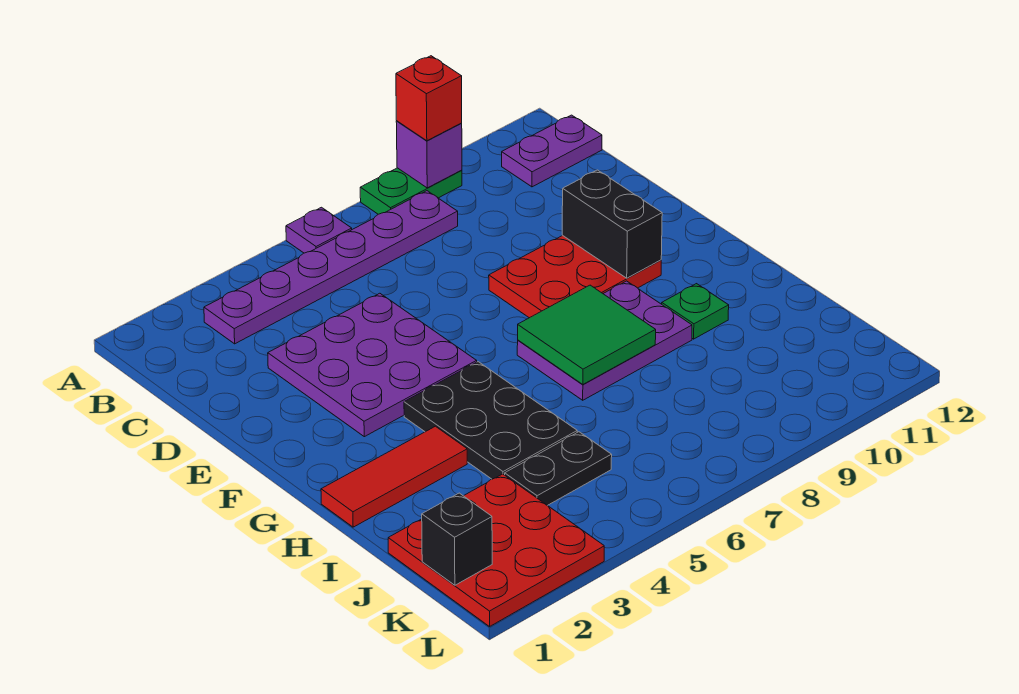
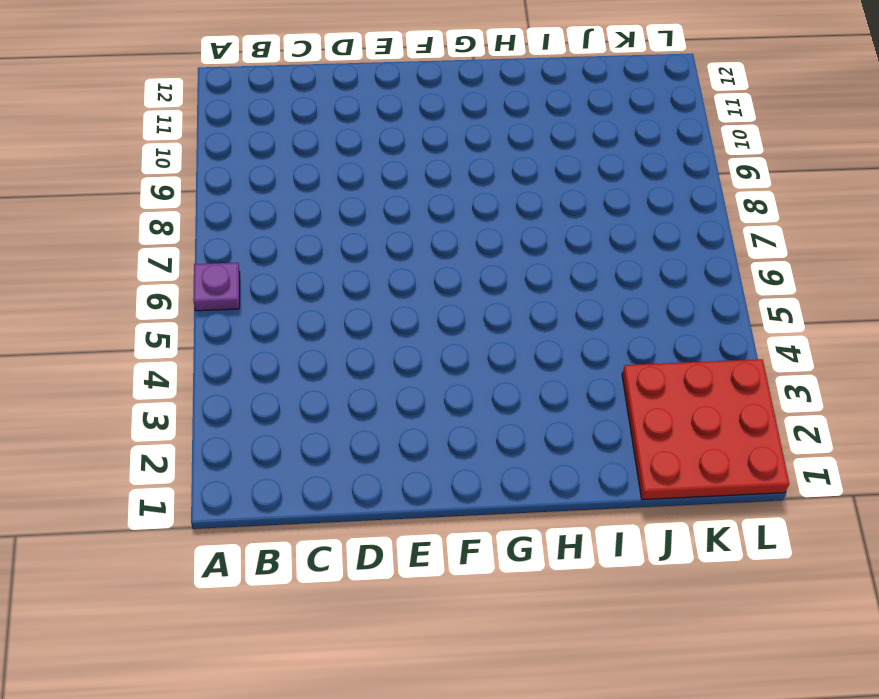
none -> green plate A8:A9 level 1
none -> purple plate B3:B8 level 1
none -> purple plate B11:B12 level 1

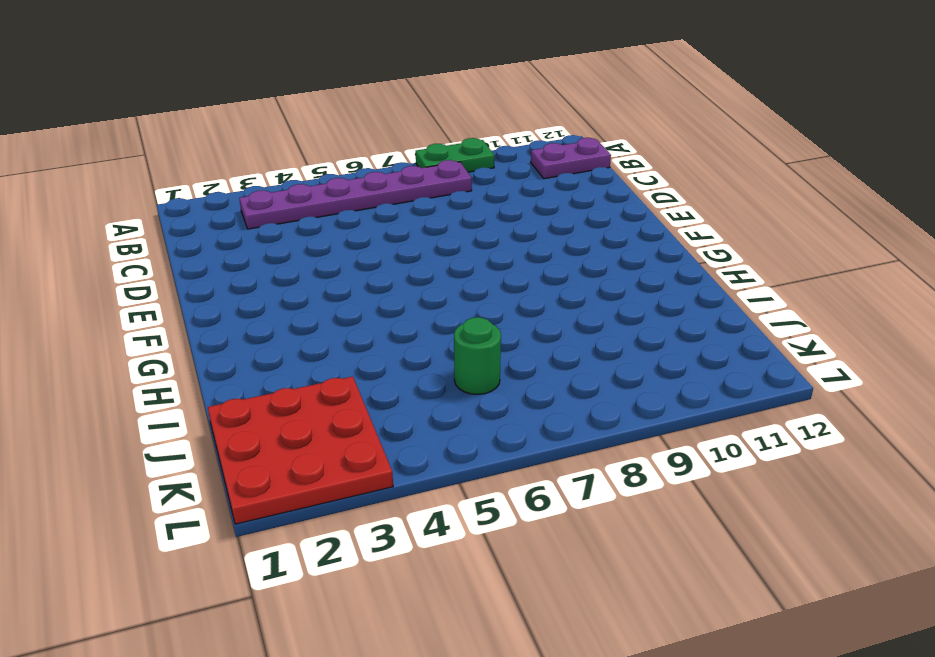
green round brick J6 level 1 -> none
none -> purple plate A6 level 1
none -> purple plate D3:F5 level 1
none -> red plate E8:F10 level 1

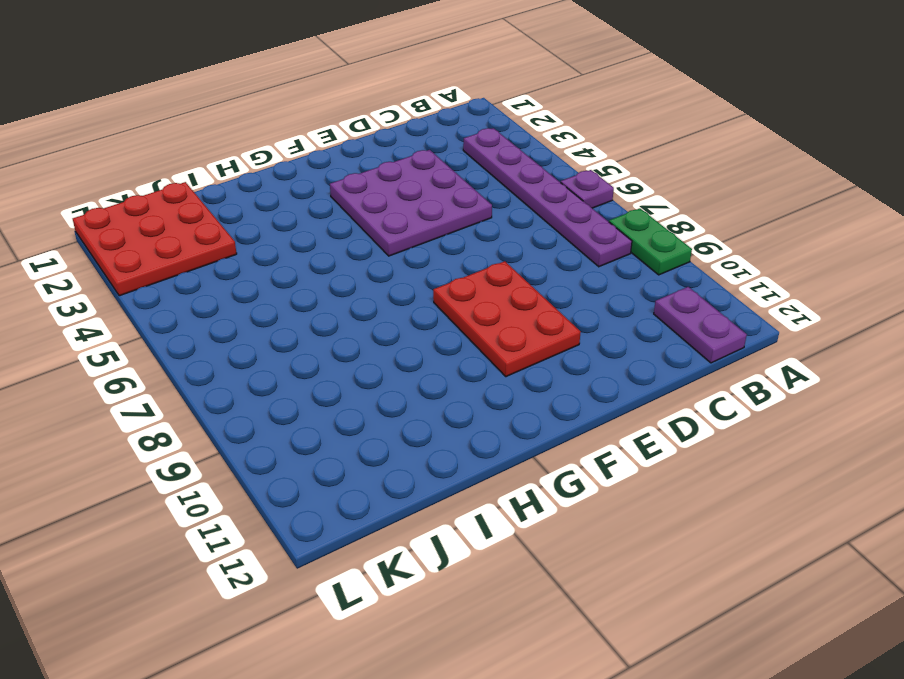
none -> black plate G4:I5 level 1
none -> purple plate G7:H9 level 1
none -> red tile H1:H3 level 1

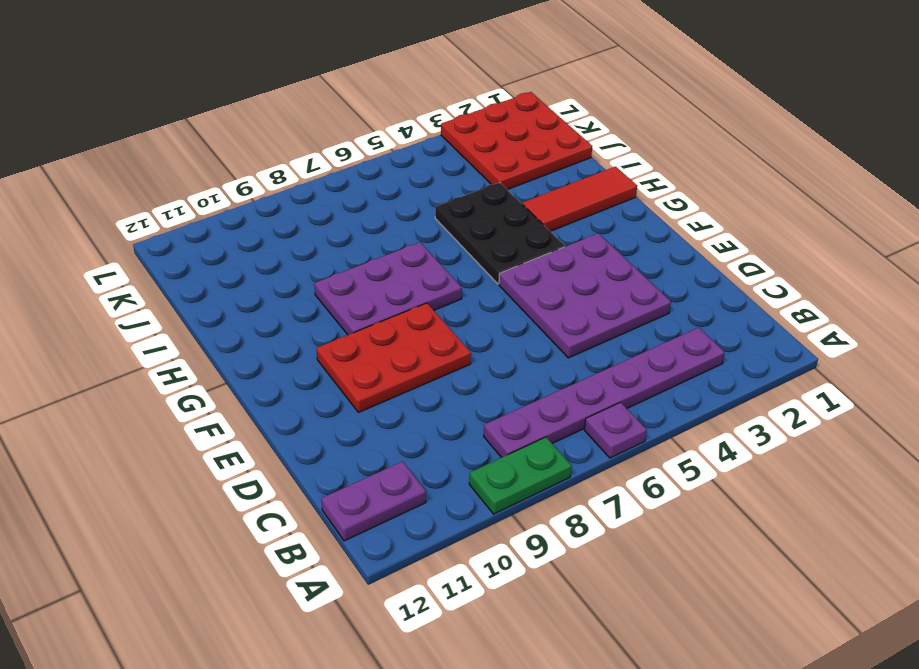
none -> green plate H10 level 1
none -> black plate J4:J5 level 1
none -> purple brick A9 level 2

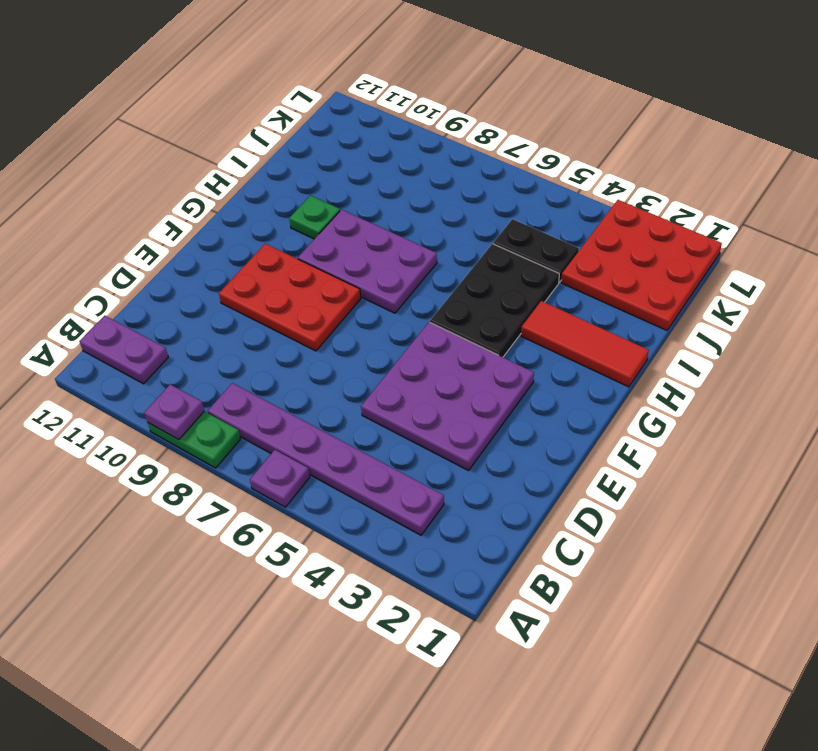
purple plate A9 level 2 -> purple brick A9 level 2
none -> black brick E10:F10 level 2
none -> green tile G7:H8 level 2
none -> black brick K1 level 2

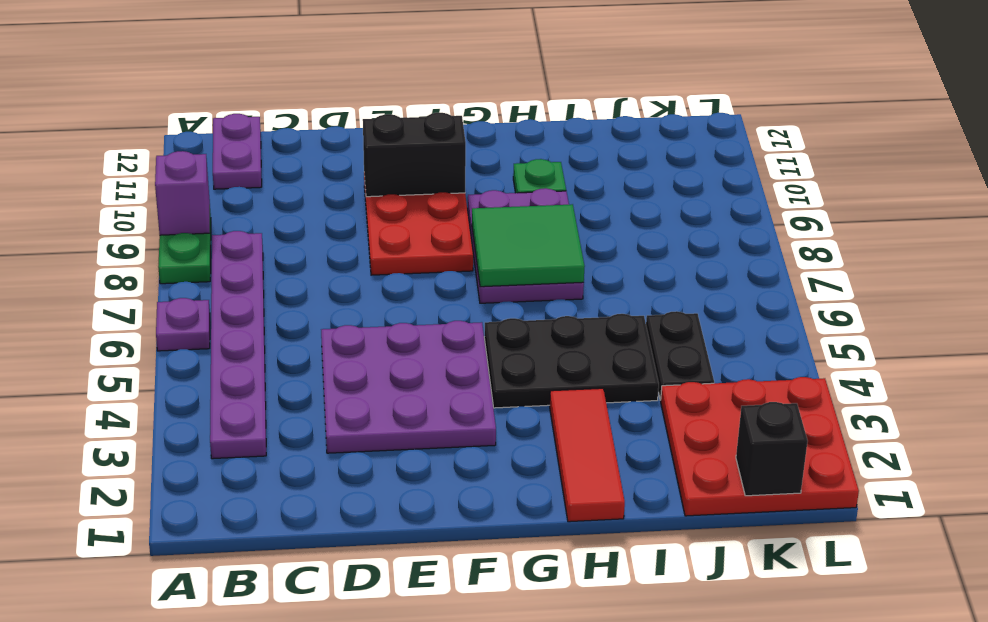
none -> red brick A9 level 3

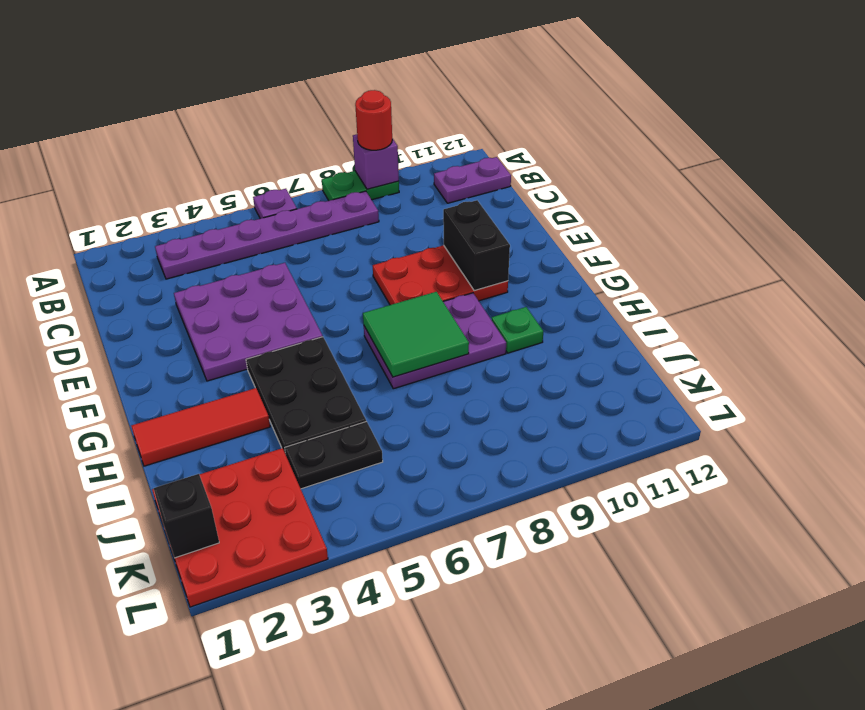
red round brick A9 level 3 -> red brick A9 level 3

